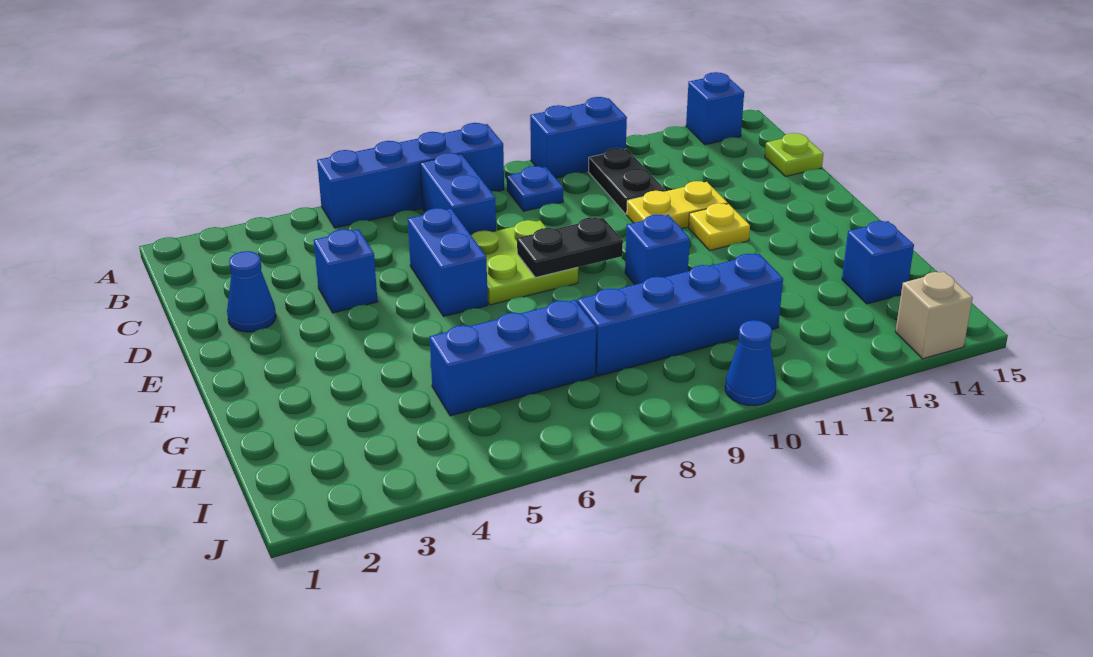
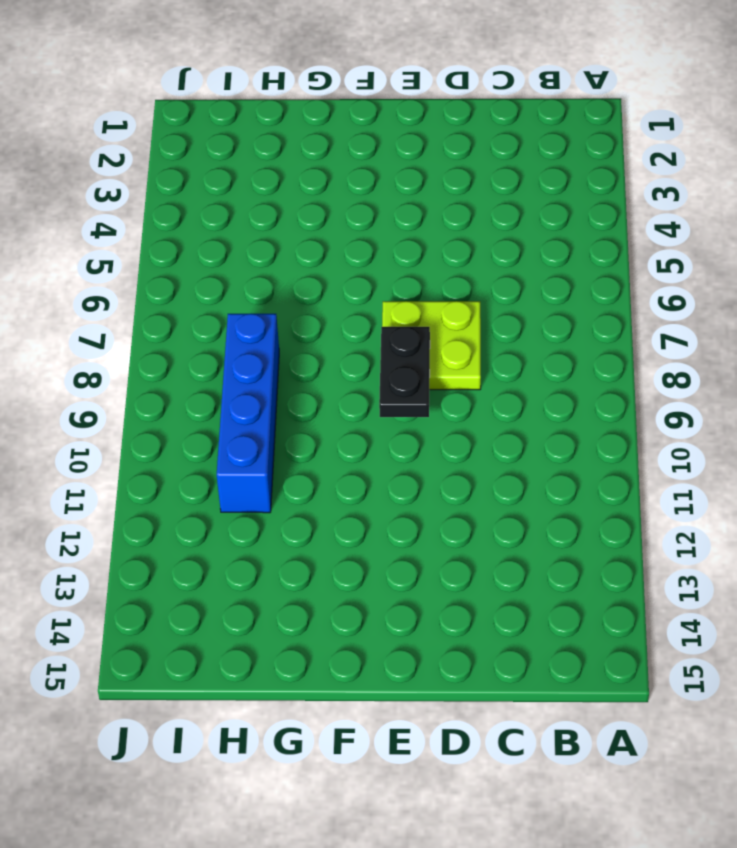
none -> blue brick A5:A8 level 1
none -> blue brick A10:A11 level 1
none -> blue brick A14 level 1

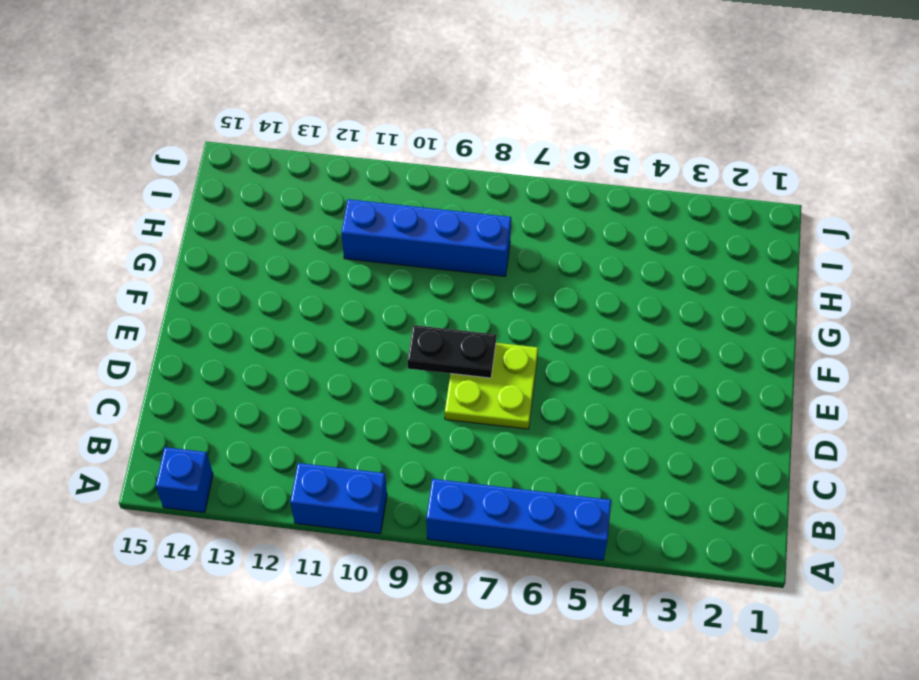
none -> blue brick B7:C7 level 1
none -> blue plate B9 level 1
none -> black plate B11:C11 level 1

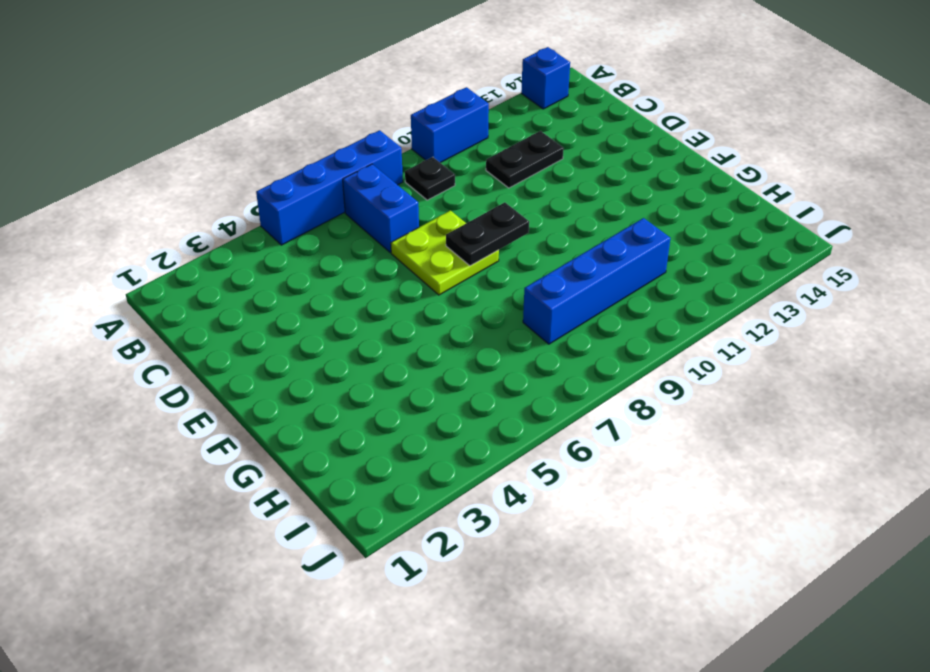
black plate B9 level 1 -> blue plate B9 level 1
black plate C11:C12 level 1 -> black plate B11:C11 level 1
none -> lime plate C15 level 1
none -> blue cone D2 level 1
none -> blue brick D4 level 1

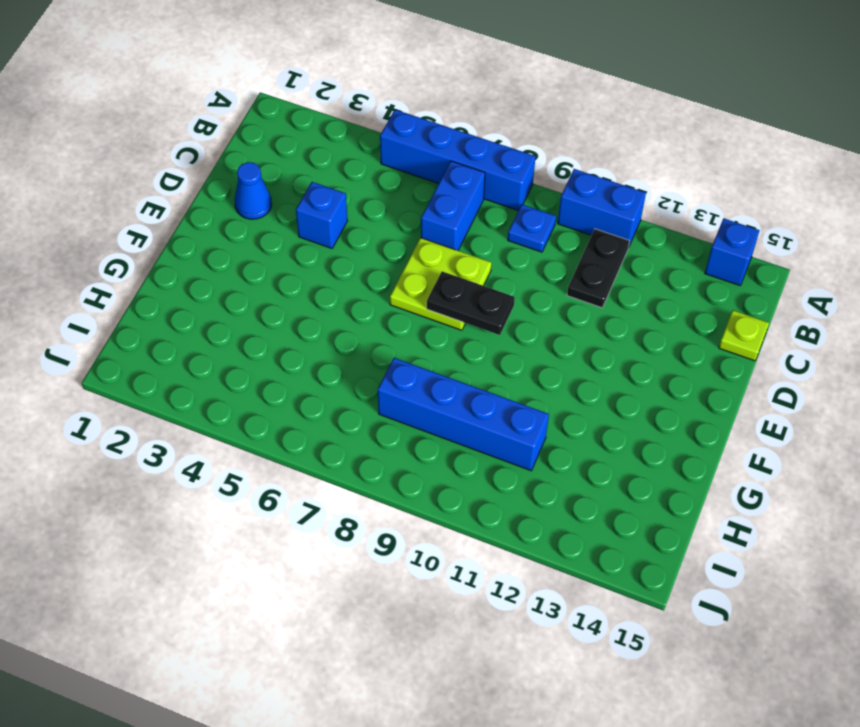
none -> blue brick D6:E6 level 1
none -> yellow plate D11:D12 level 1
none -> yellow plate E12 level 1

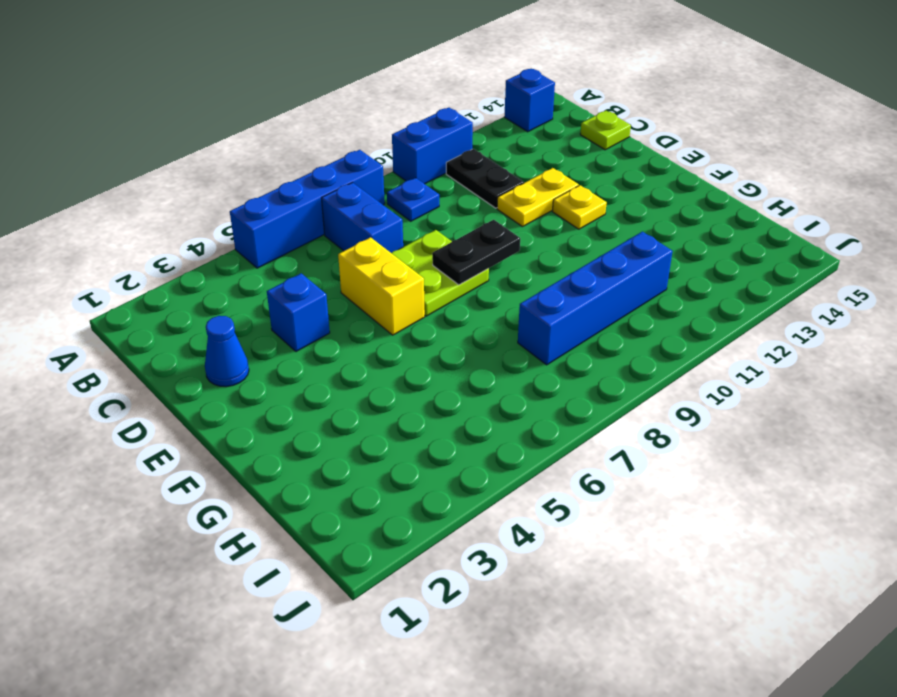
yellow brick D6:E6 level 1 -> blue brick D6:E6 level 1
none -> blue brick F10 level 1
none -> blue brick H5:H7 level 1
none -> blue brick H14 level 1

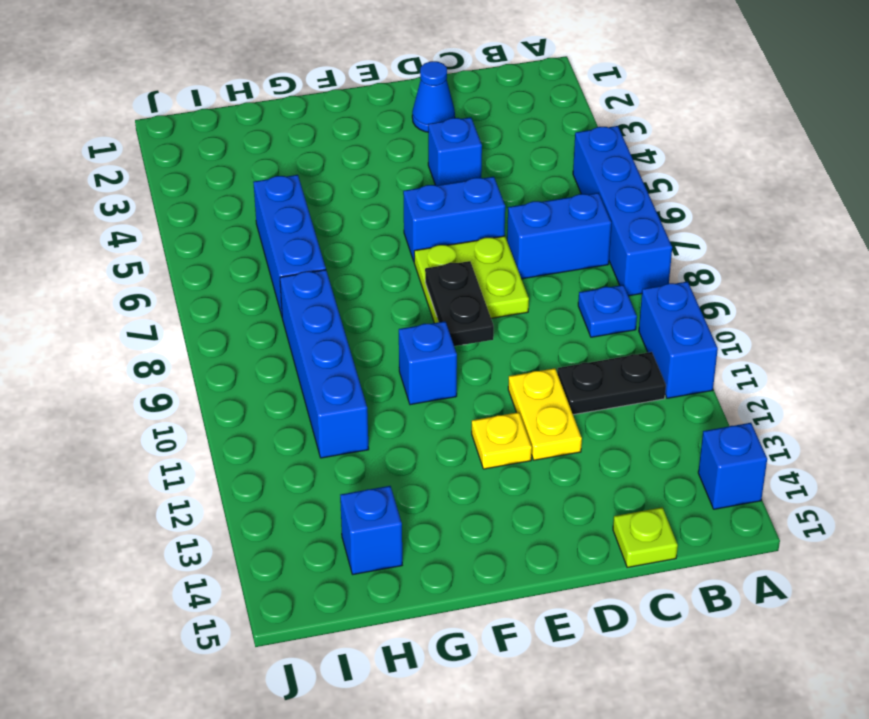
none -> blue cone J10 level 1
none -> tan brick J14 level 1

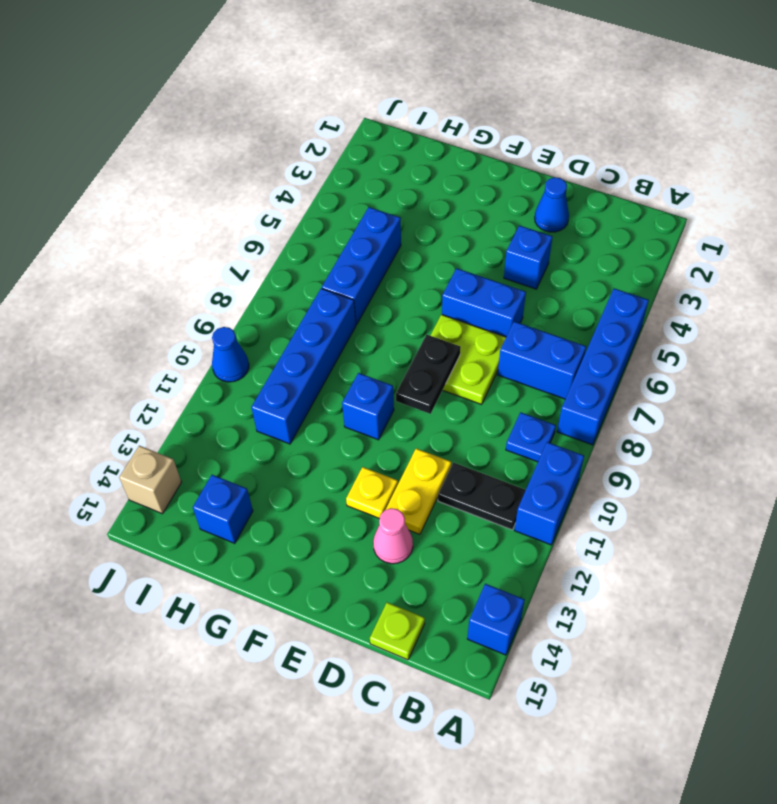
pink cone D13 level 1 -> none

